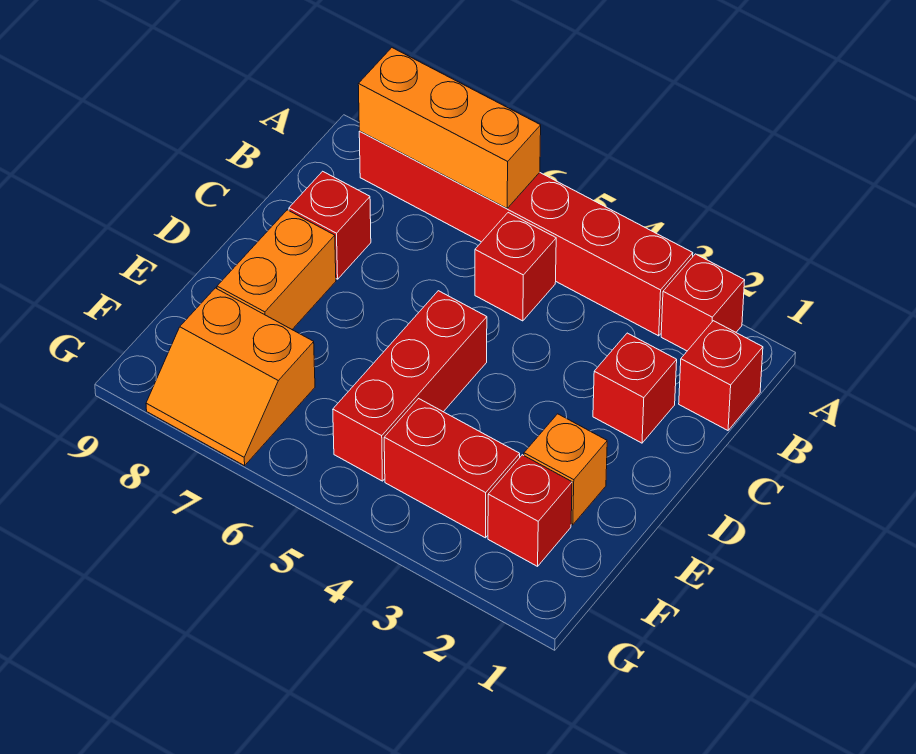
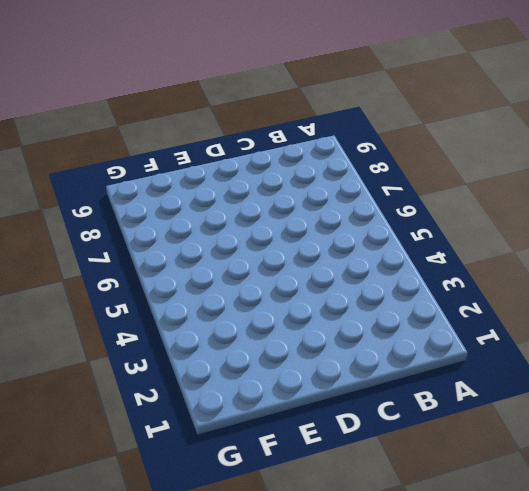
none -> red brick A2 level 1
none -> red brick A3:A8 level 1
none -> red brick B1 level 1

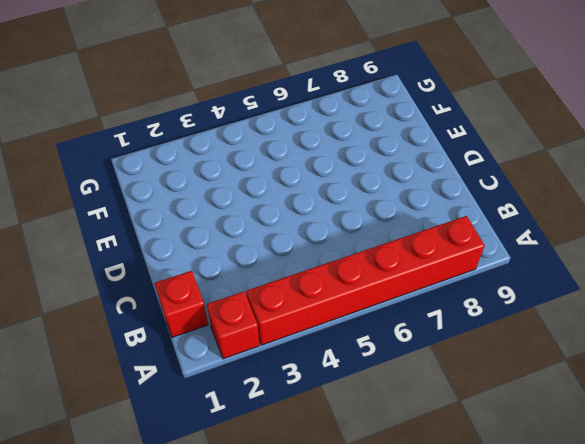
none -> red brick B5 level 1
none -> red brick C2 level 1
none -> red brick C8 level 1

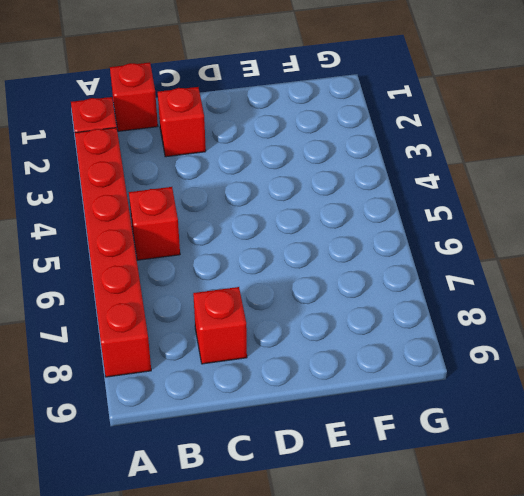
none -> red brick D5:F5 level 1
none -> orange brick D8:E8 level 1
none -> orange brick E2 level 1

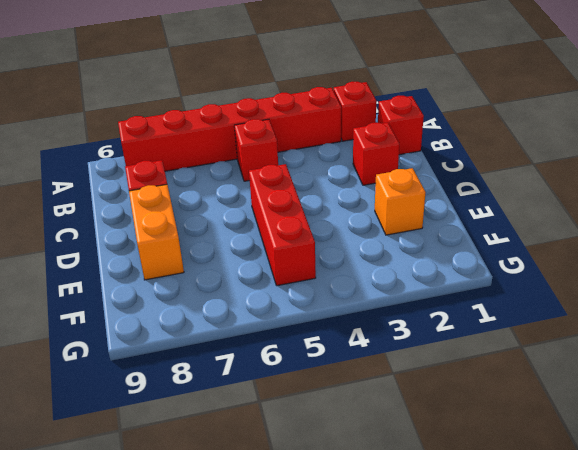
none -> red brick F2 level 1
none -> red brick F3:F4 level 1
none -> orange slope F7:G8 level 1 top F

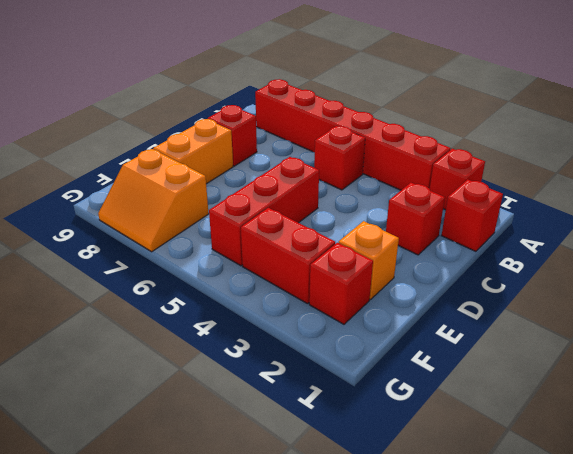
none -> orange brick A6:A8 level 2

